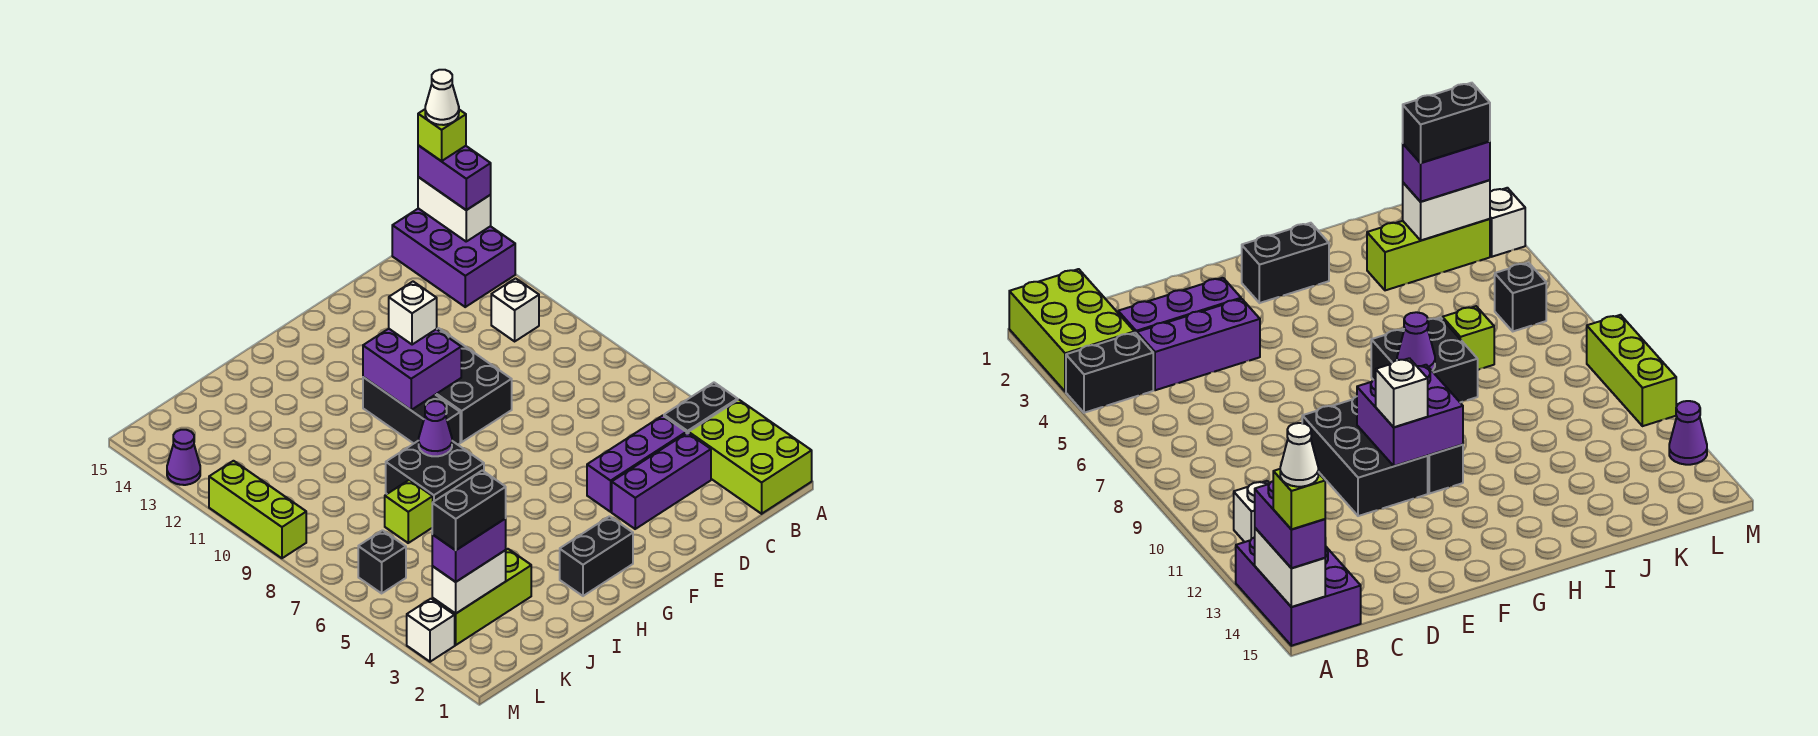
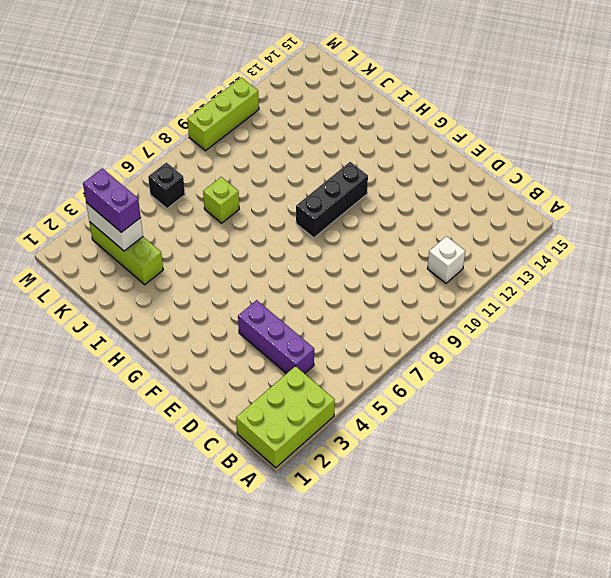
none -> black brick A4:B4 level 1
none -> purple brick A13:B15 level 1
none -> purple brick C3:E3 level 1

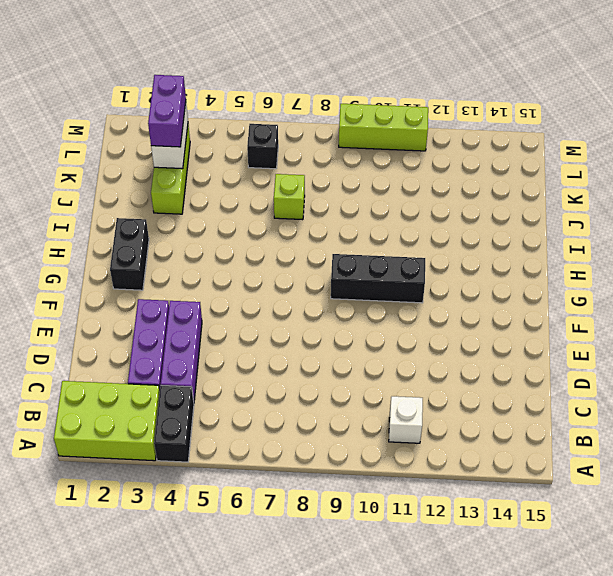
none -> purple brick A13:B15 level 1
none -> black brick E9:F11 level 1
none -> black brick H7:I8 level 1

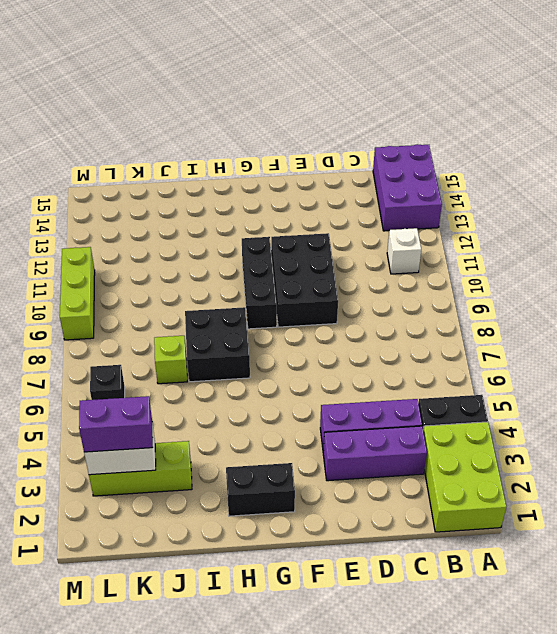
none -> white brick M3 level 1
none -> purple cone M13 level 1
none -> white brick A14:A15 level 2

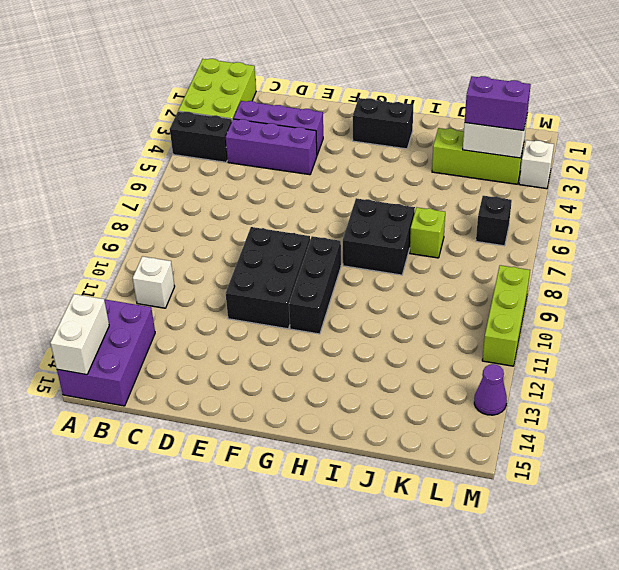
none -> purple brick F10:G11 level 2
none -> purple cone H8 level 2
none -> purple brick A14:A15 level 3

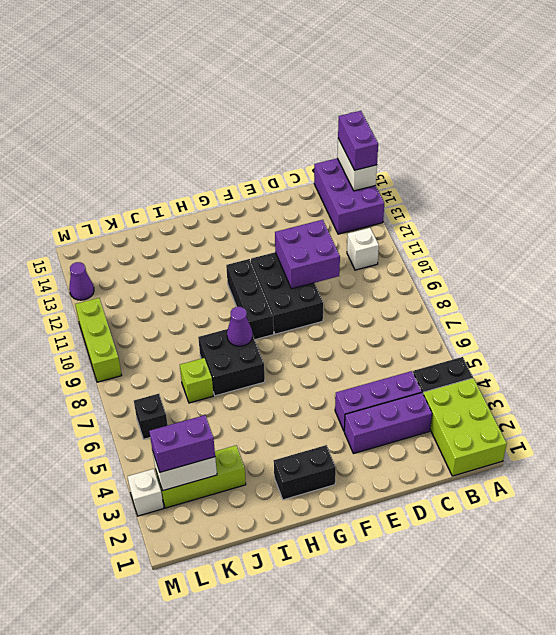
purple brick D10:E11 level 2 -> purple brick F10:G11 level 2
none -> white brick F11 level 3
none -> lime brick A15 level 4
none -> black brick K3:L3 level 4

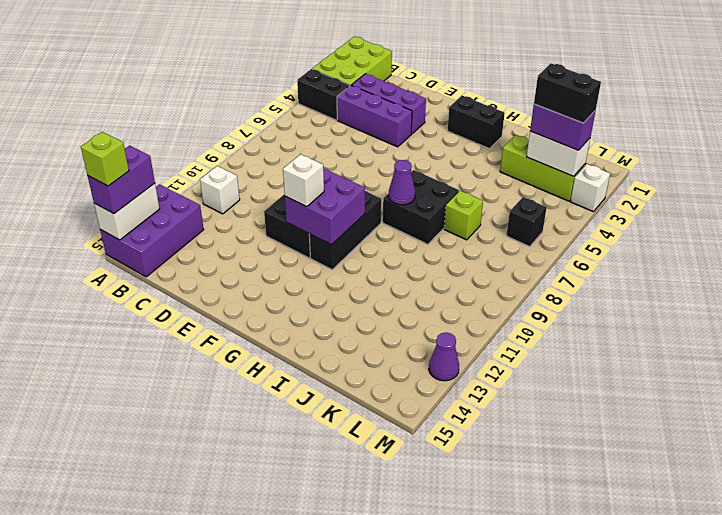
none -> lime brick M9:M11 level 1
none -> white cone A15 level 5

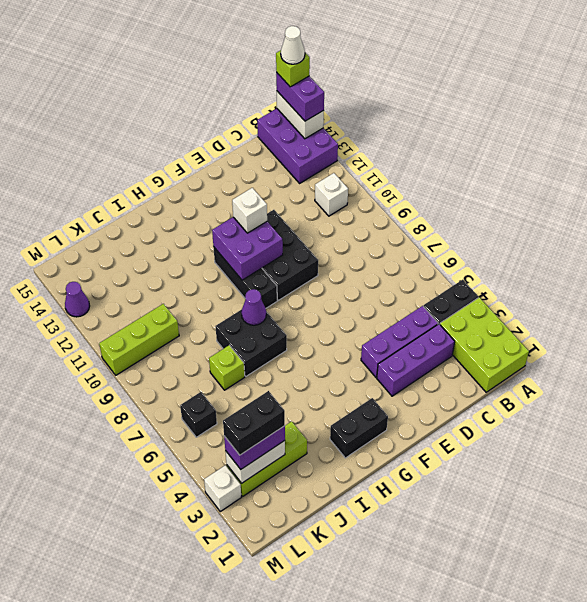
lime brick K10:M10 level 1 -> lime brick M9:M11 level 1

